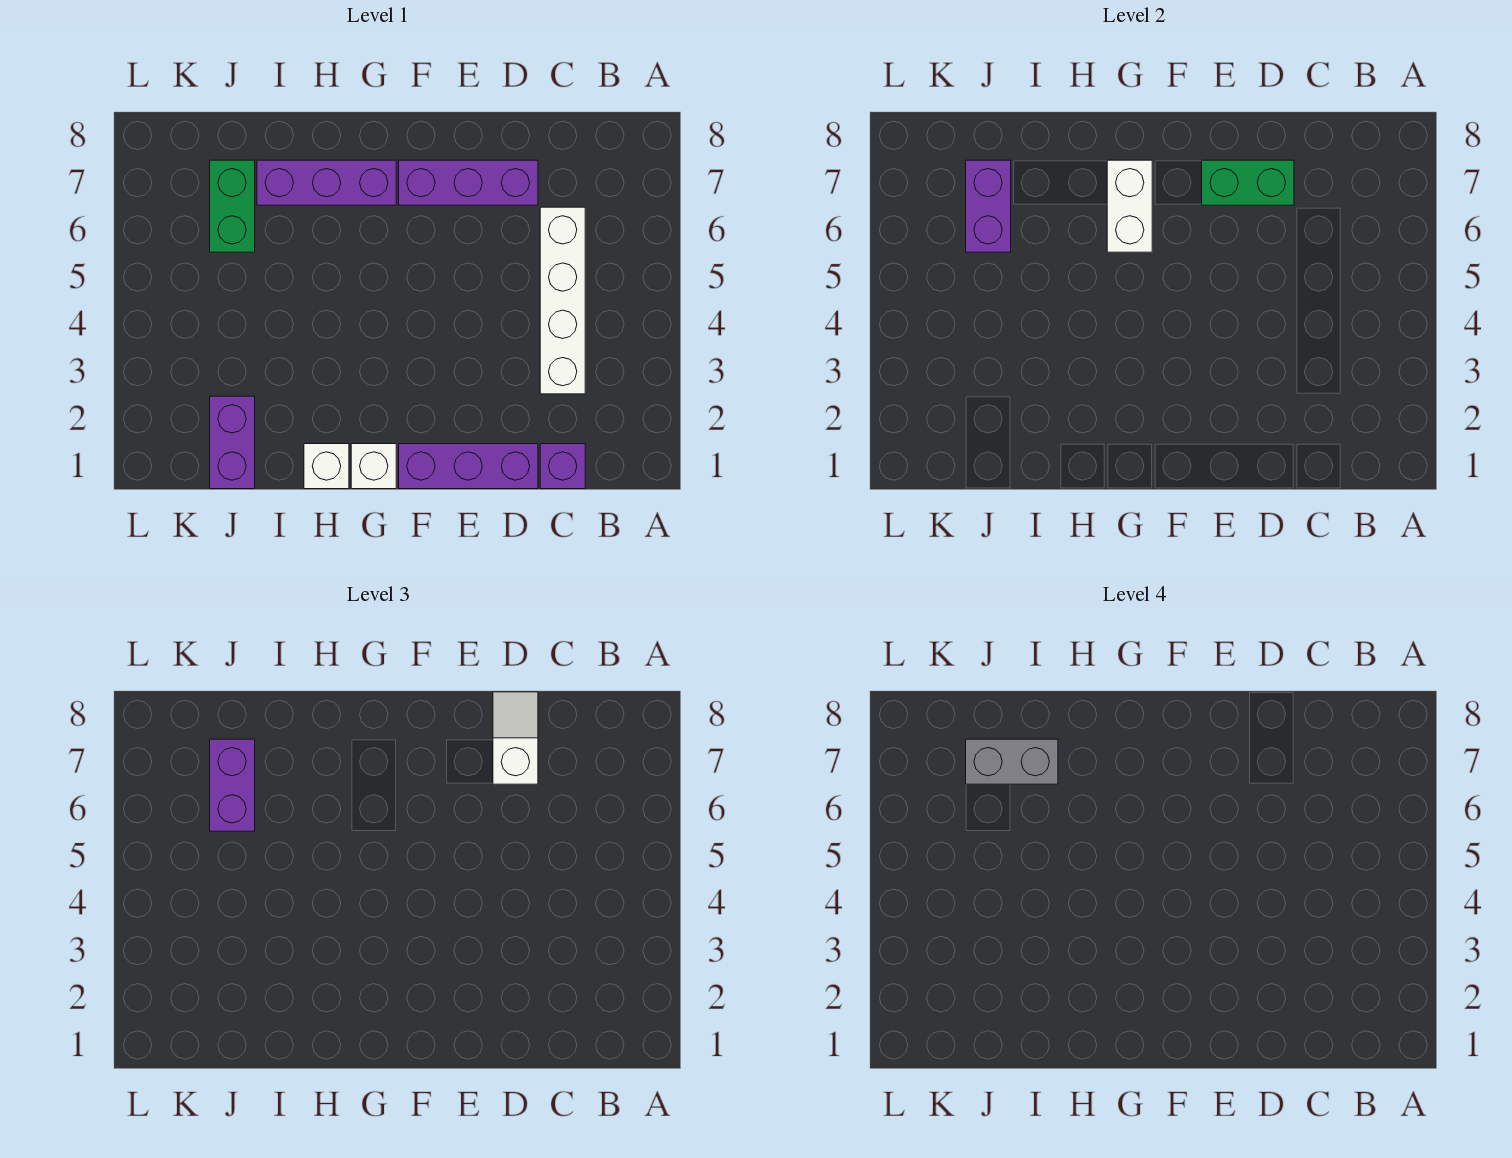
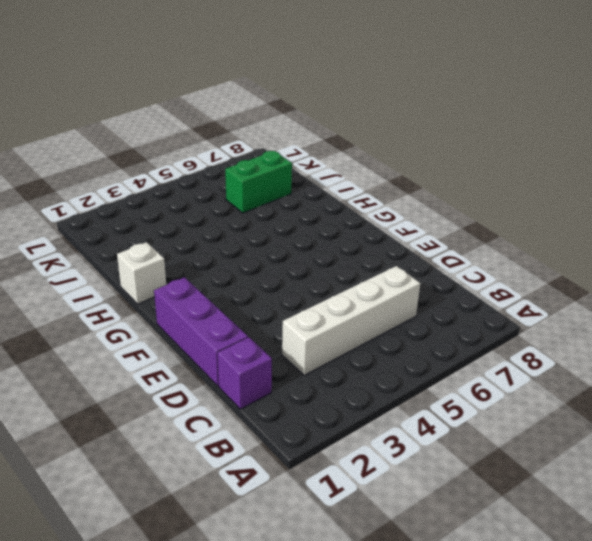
none -> purple brick D7:F7 level 1
none -> white brick G1 level 1
none -> purple brick G7:I7 level 1

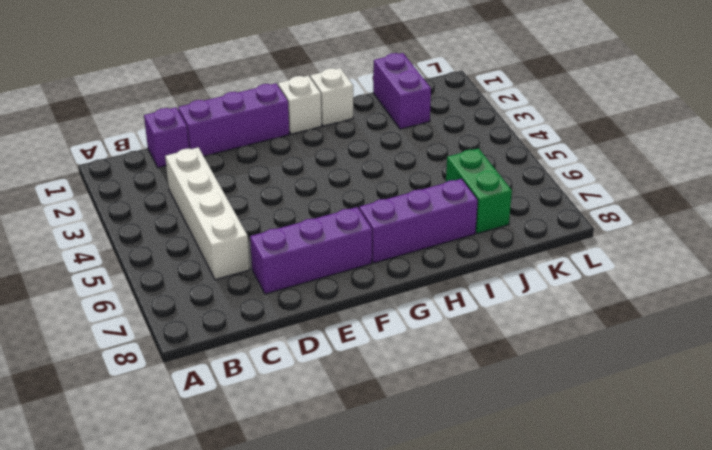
none -> green brick D7:E7 level 2
none -> white brick G6:G7 level 2
none -> purple brick J6:J7 level 2

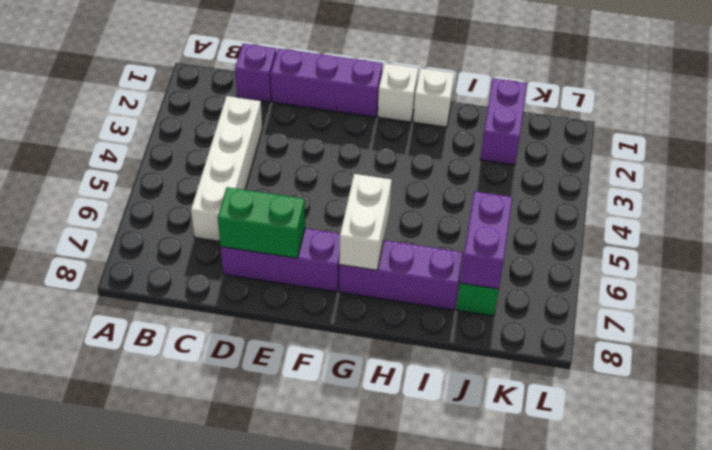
none -> white slope D7:D8 level 3 top 7
none -> purple brick J6:J7 level 3
none -> grey brick I7:J7 level 4

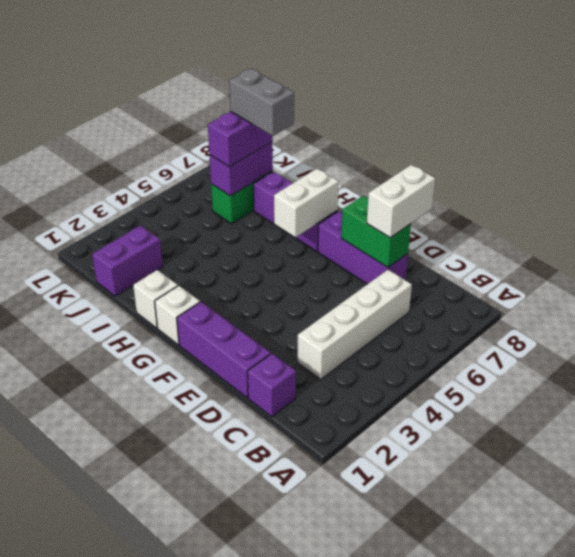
white brick D7:D8 level 3 -> white slope D7:D8 level 3 top 7

